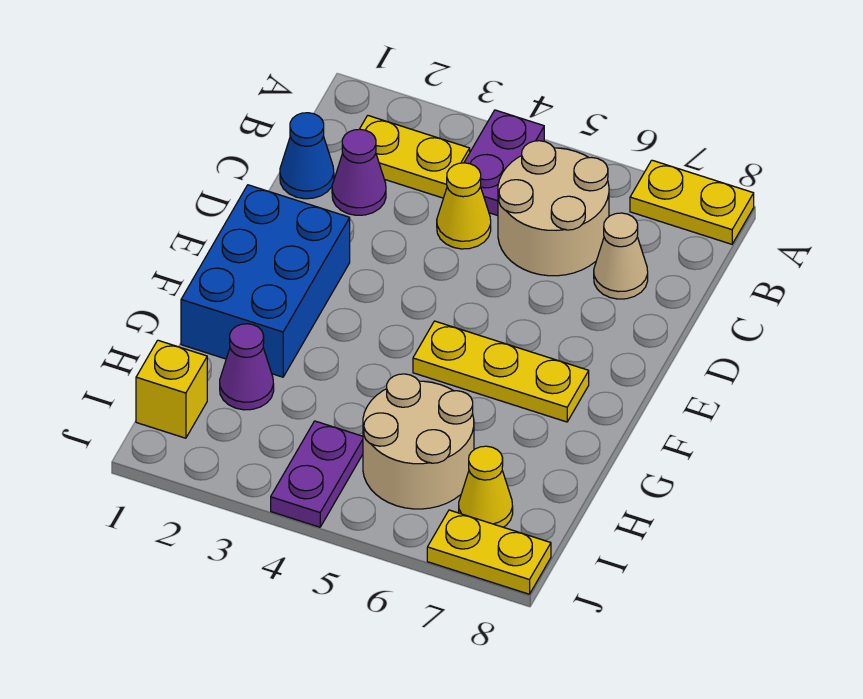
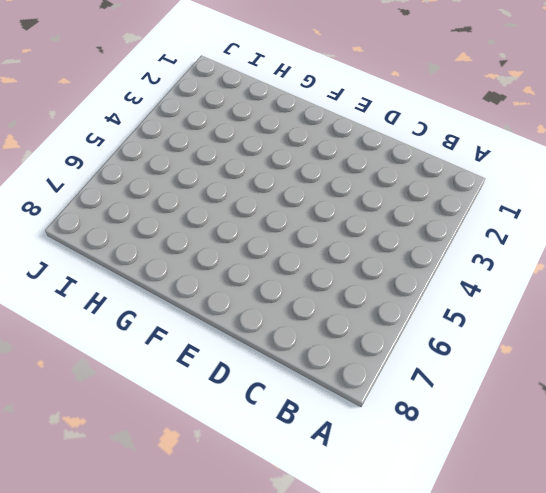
none -> purple plate A4:B4 level 1
none -> yellow plate A7:A8 level 1
none -> yellow plate B2:B3 level 1

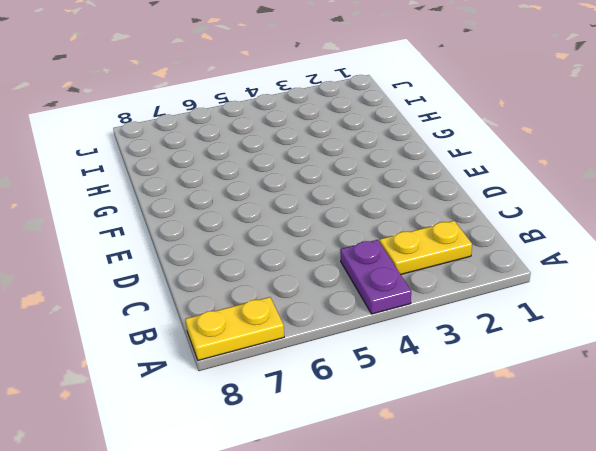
none -> tan round brick B5:C6 level 1
none -> blue cone C1 level 1
none -> purple cone C2 level 1

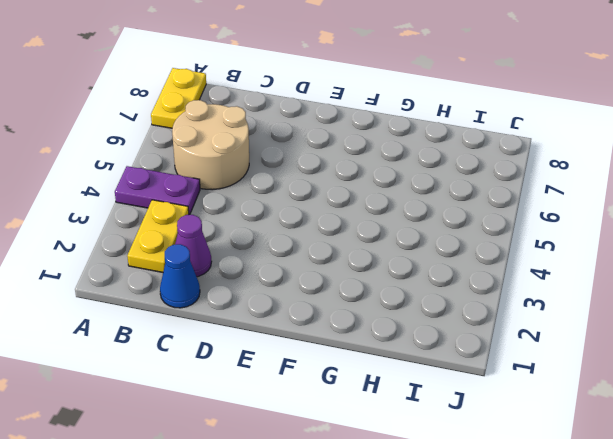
none -> yellow cone C4 level 1
none -> tan cone C7 level 1
none -> blue brick E1:G2 level 1

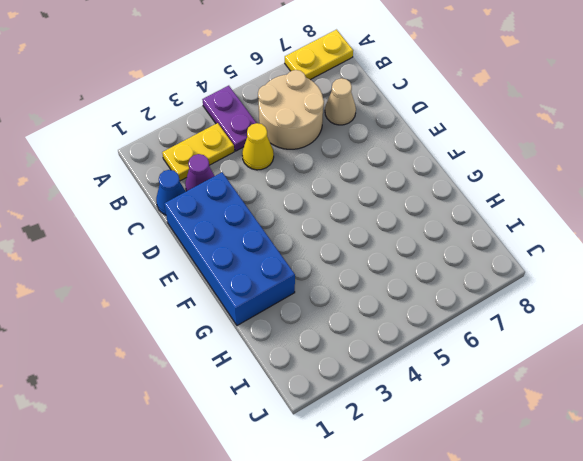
blue brick D1:G2 level 1 -> blue brick E1:G2 level 1
none -> yellow plate F5:F7 level 1
none -> purple cone H2 level 1
none -> tan round brick H5:I6 level 1

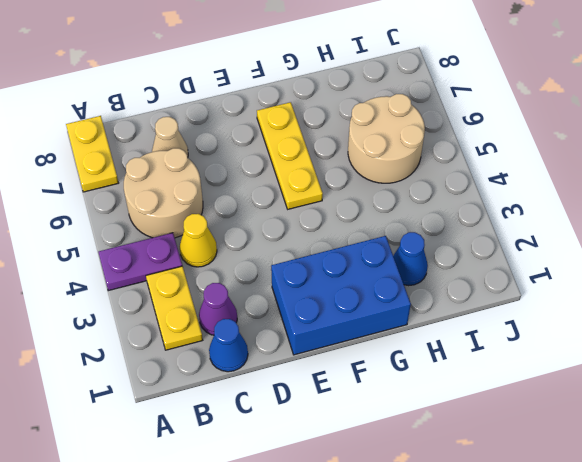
blue cone H2 level 1 -> purple cone H2 level 1
none -> yellow brick I1 level 1
none -> purple plate I4:J4 level 1
none -> yellow cone I7 level 1

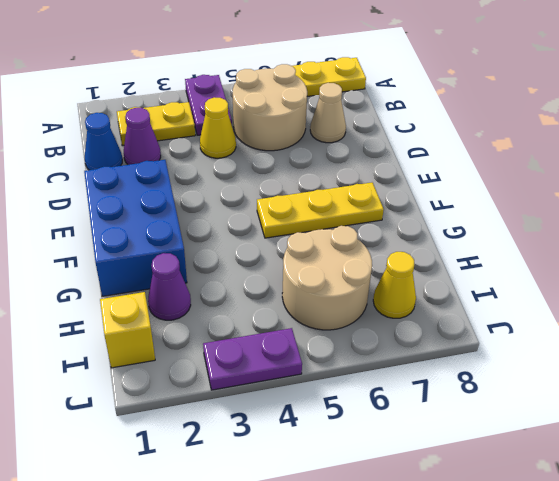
purple plate J3:J4 level 1 -> purple plate I4:J4 level 1
none -> yellow plate J7:J8 level 1

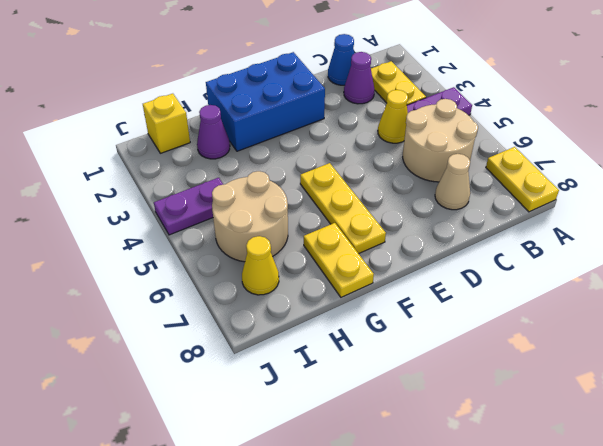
yellow plate G7:G8 level 1 -> yellow plate J7:J8 level 1

